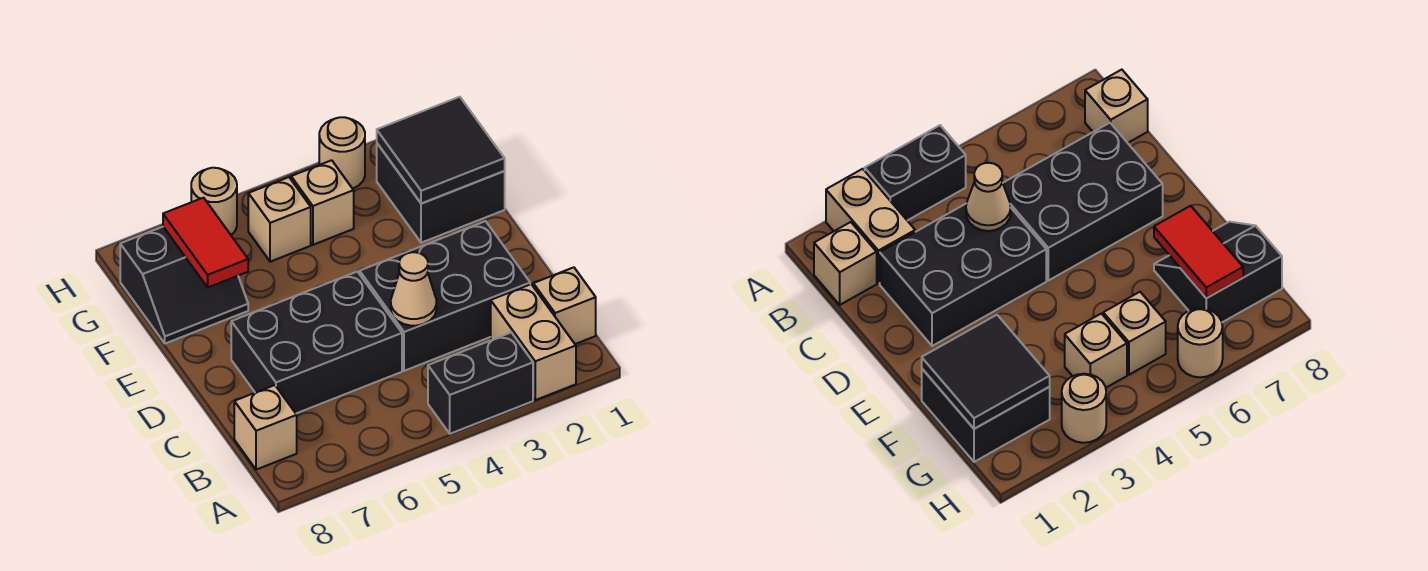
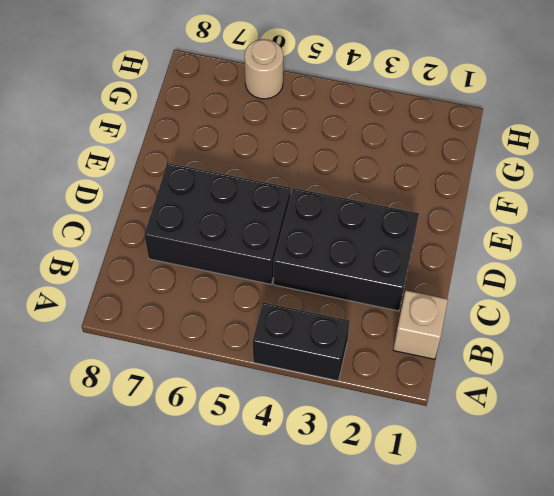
none -> tan brick A2:B2 level 1
none -> tan brick B8 level 1
none -> black brick F1:G2 level 1

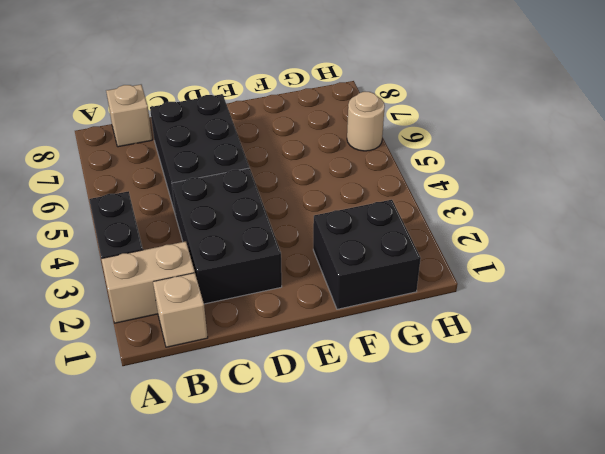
none -> black slope F7:G8 level 1 top G
none -> tan brick G4 level 1
none -> tan brick G5 level 1

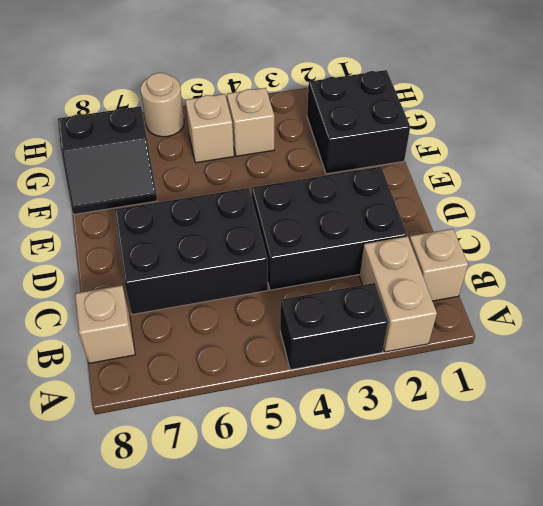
none -> tan round brick H3 level 1
none -> tan cone C4 level 2
none -> black tile F1:G2 level 2

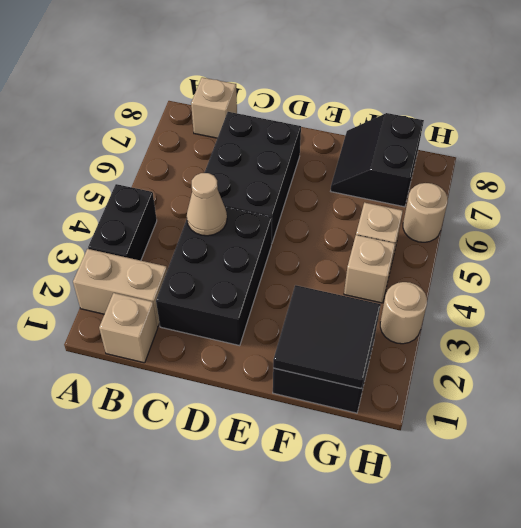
none -> red tile F7:G7 level 2

